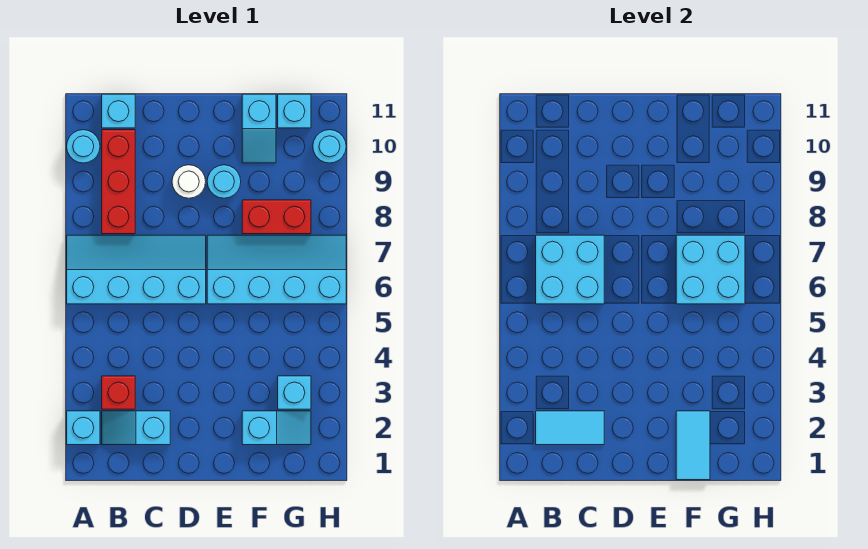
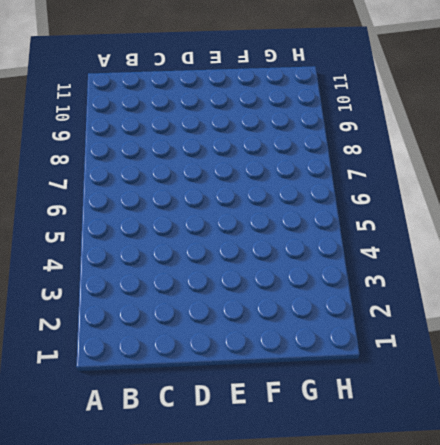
none -> cyan brick A2 level 1
none -> cyan slope A6:D7 level 1 top 6
none -> cyan round brick A10 level 1

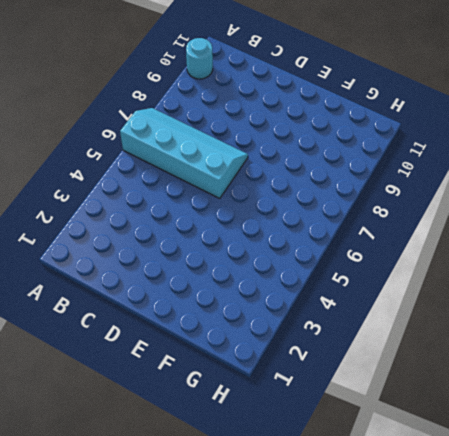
none -> cyan brick A2 level 1
none -> cyan slope B2:C2 level 1 top C
none -> red brick B3 level 1

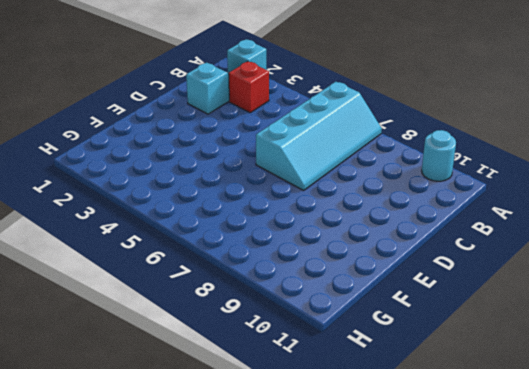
none -> red brick B8:B10 level 1
none -> cyan brick B11 level 1
none -> white round brick D9 level 1

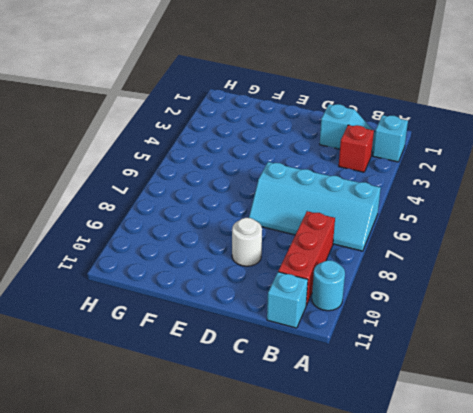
none -> cyan slope E6:H7 level 1 top 6
none -> cyan round brick E9 level 1
none -> cyan slope F2:G2 level 1 top F

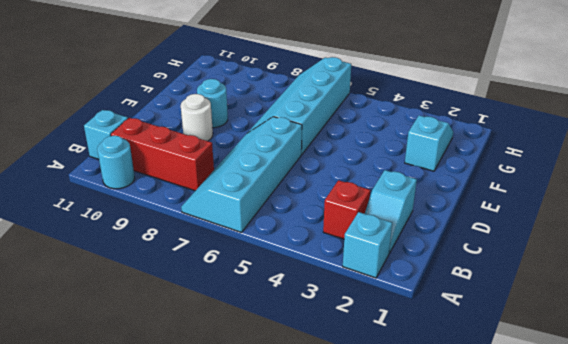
none -> red brick F8:G8 level 1
none -> cyan slope F10:F11 level 1 top 11
none -> cyan brick G3 level 1

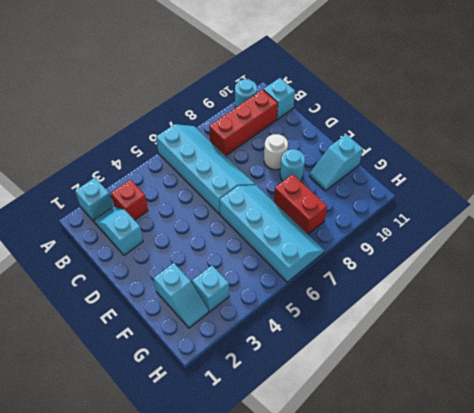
none -> cyan brick G11 level 1
none -> cyan round brick H10 level 1
none -> cyan tile B2:C2 level 2

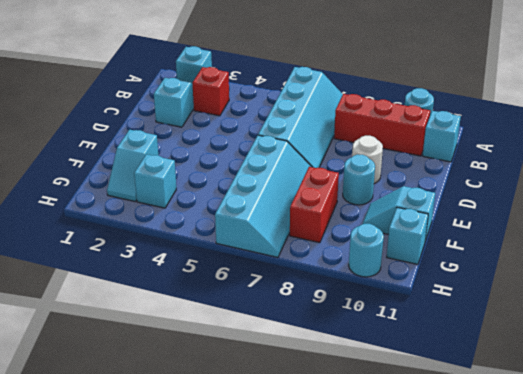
none -> cyan tile B2:C2 level 2
none -> cyan brick B6:C7 level 2
none -> cyan tile F1:F2 level 2

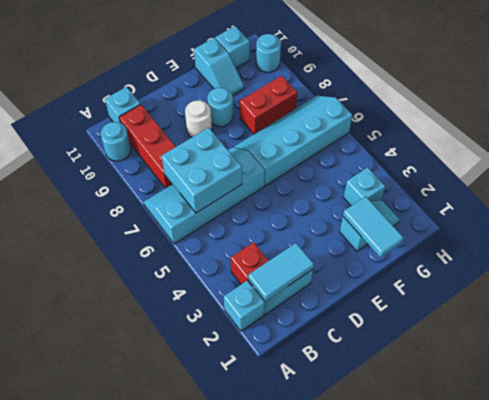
none -> cyan brick F6:G7 level 2

